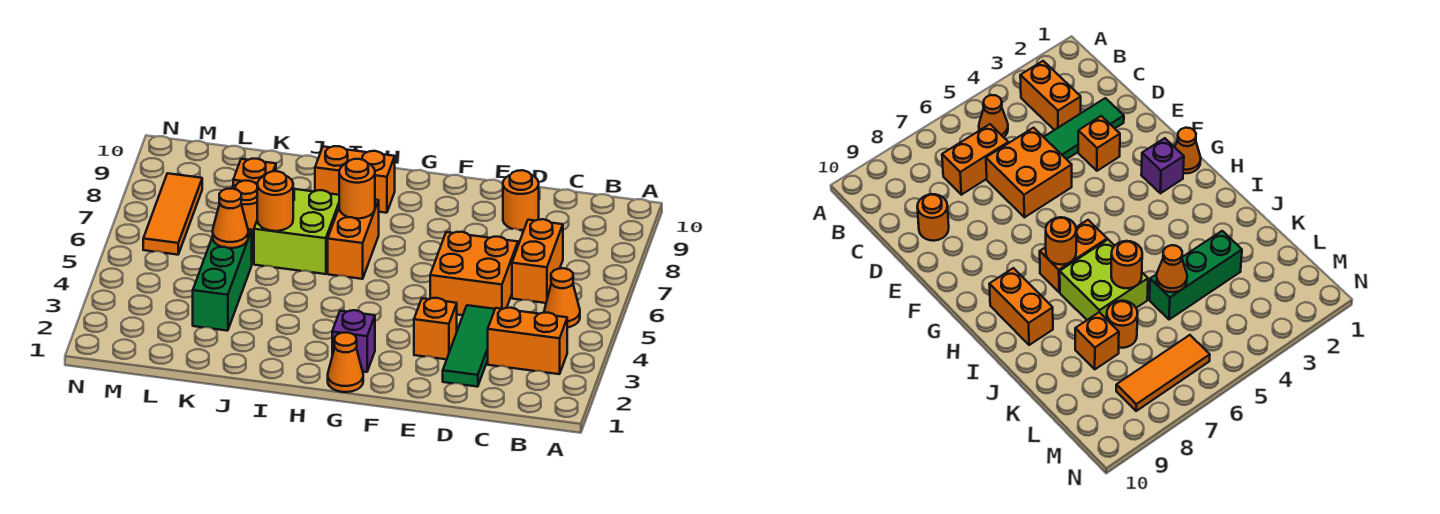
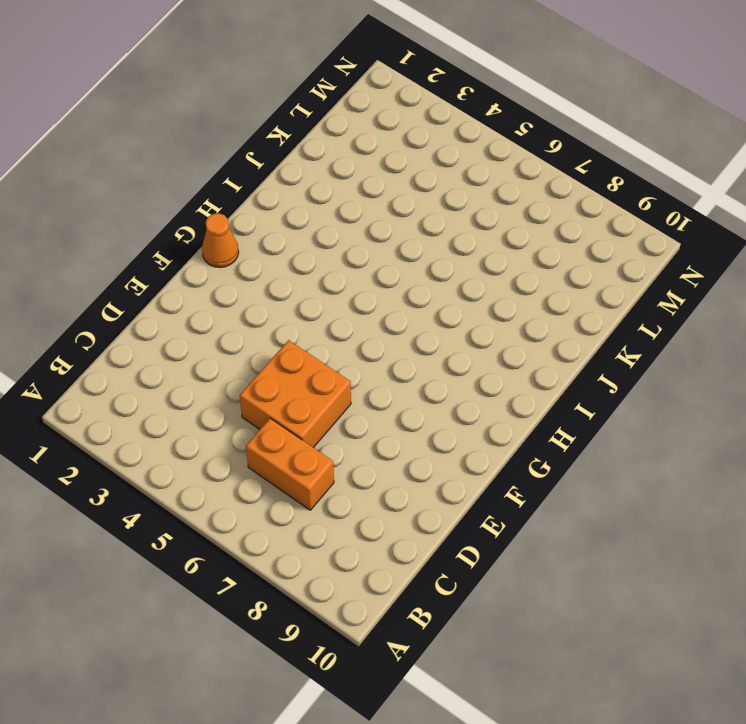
none -> orange brick B3:C3 level 1
none -> orange cone B5 level 1
none -> green tile D2:D4 level 1

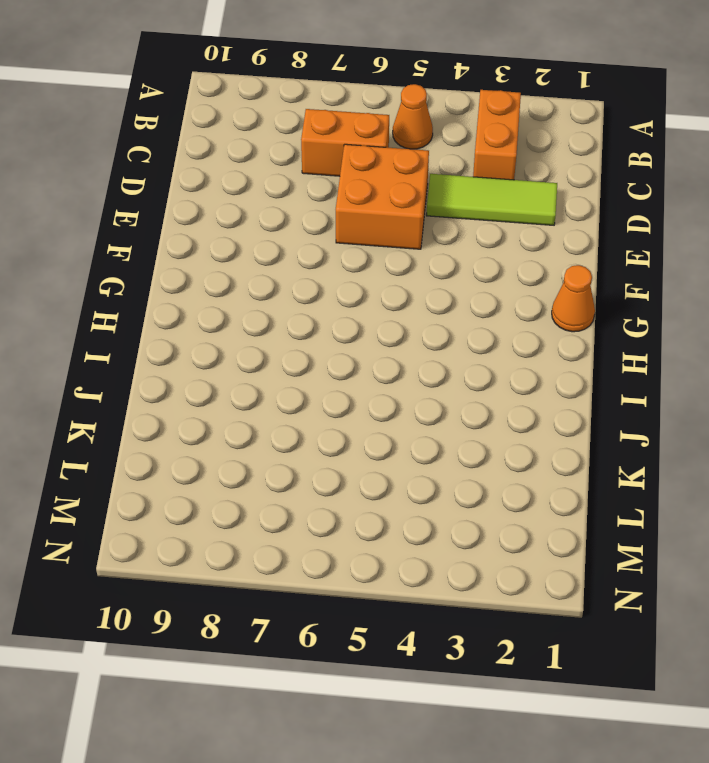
lime tile D2:D4 level 1 -> green tile D2:D4 level 1
none -> orange round brick D9 level 1
none -> orange brick E3 level 1
none -> purple brick G2 level 1

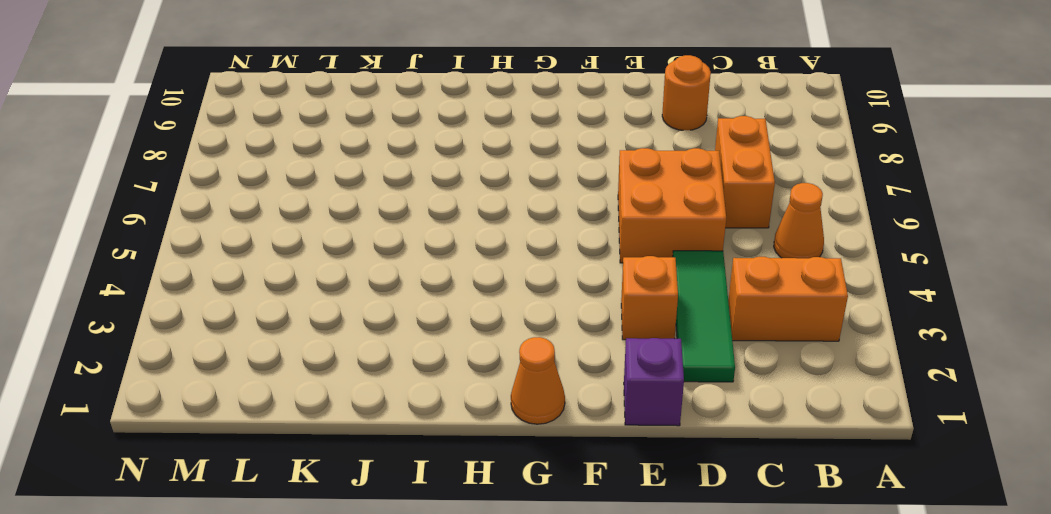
purple brick E1 level 1 -> purple brick G2 level 1
none -> orange brick H6:H7 level 1
none -> orange brick H9:I9 level 1
none -> lime brick I6:J7 level 1

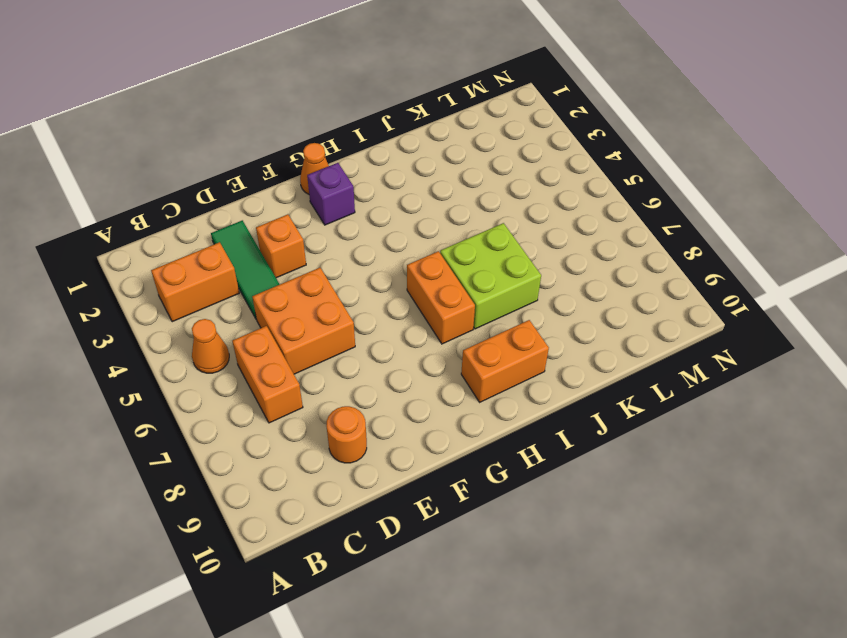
none -> green brick K3:K5 level 1
none -> orange round brick K7 level 1
none -> orange brick K8 level 1

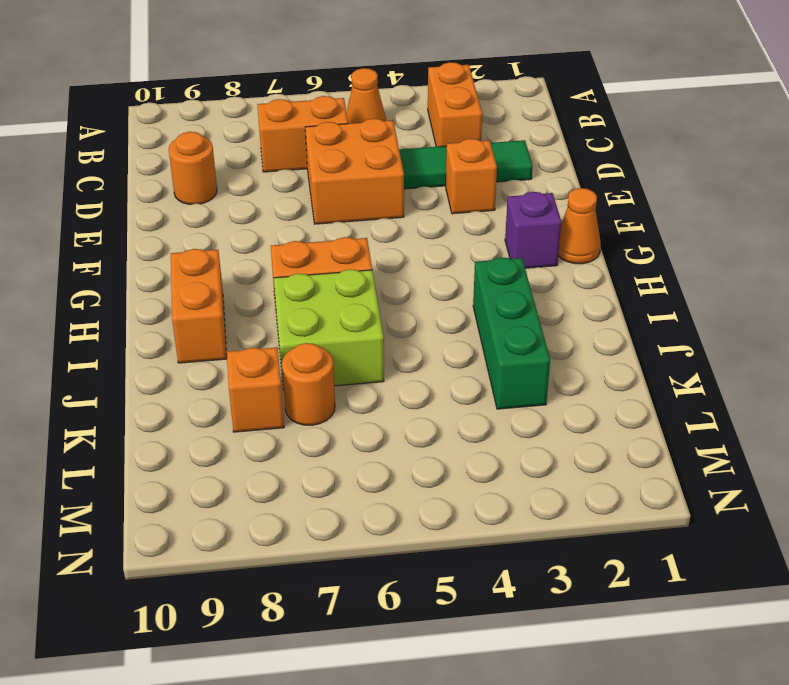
green brick I3:K3 level 1 -> green brick K3:K5 level 1
none -> orange tile M6:M8 level 1
none -> orange round brick H7 level 2
none -> orange round brick J6 level 2

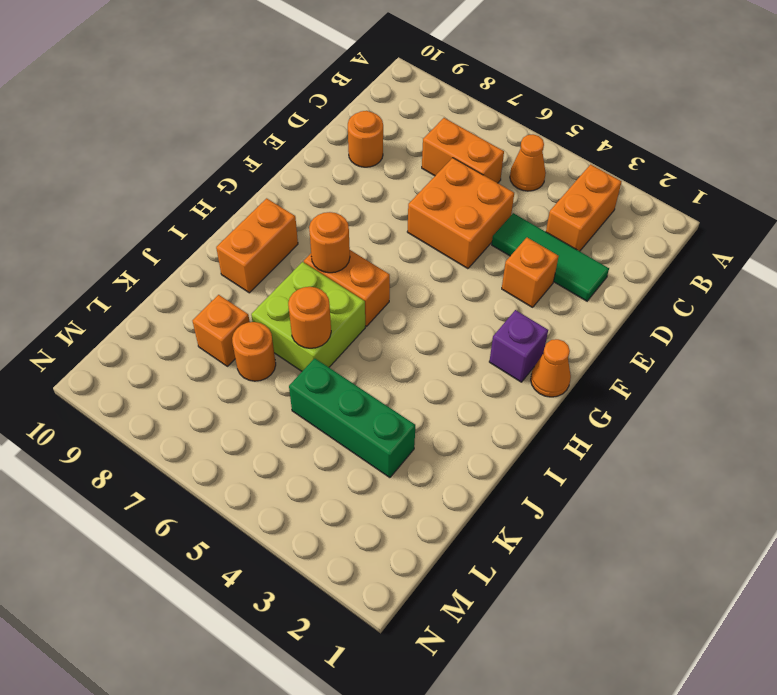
none -> orange tile M6:M8 level 1
none -> orange cone K5 level 2

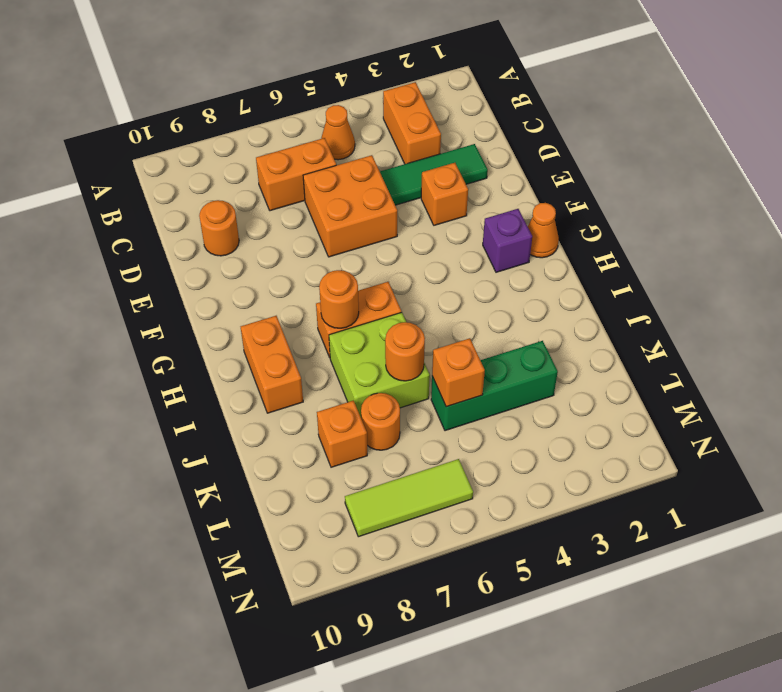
orange brick K5 level 2 -> orange cone K5 level 2
lime tile M6:M8 level 1 -> orange tile M6:M8 level 1

